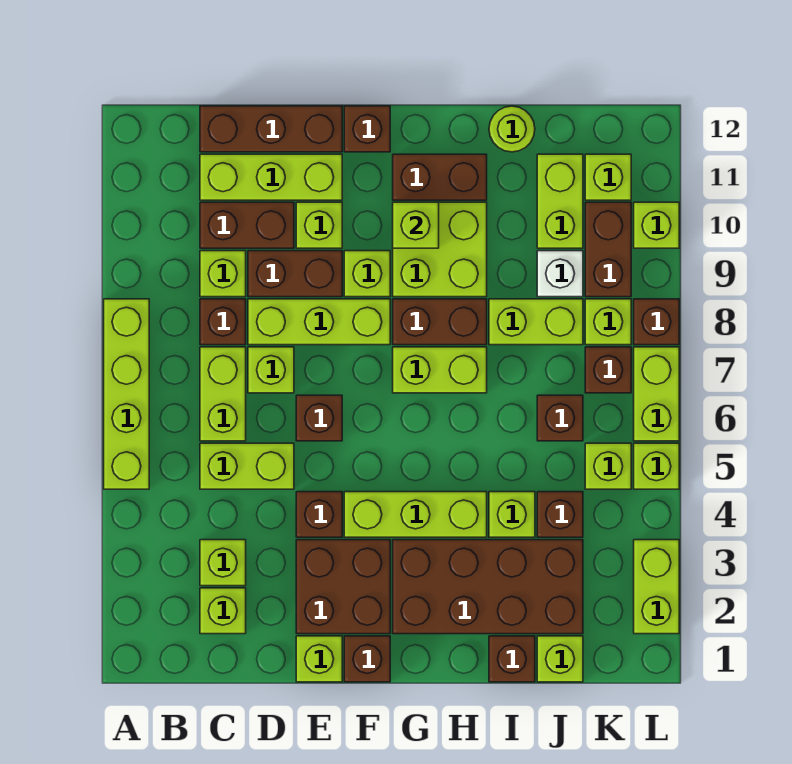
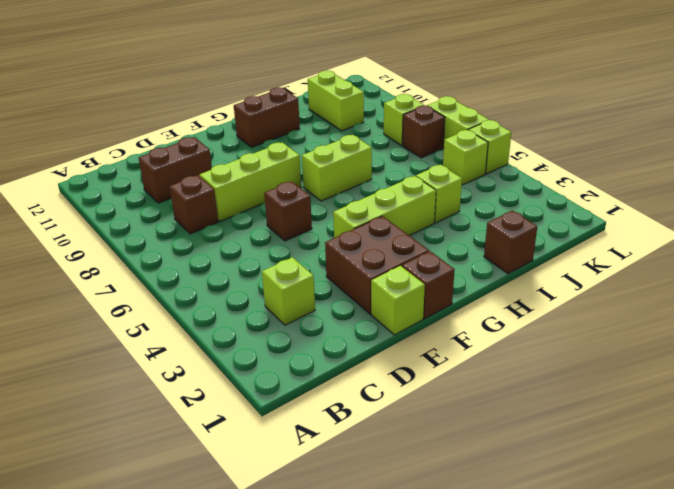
none -> lime brick A5:A8 level 1
none -> lime brick C2 level 1
none -> lime brick C5:D5 level 1
none -> lime brick C6:C7 level 1

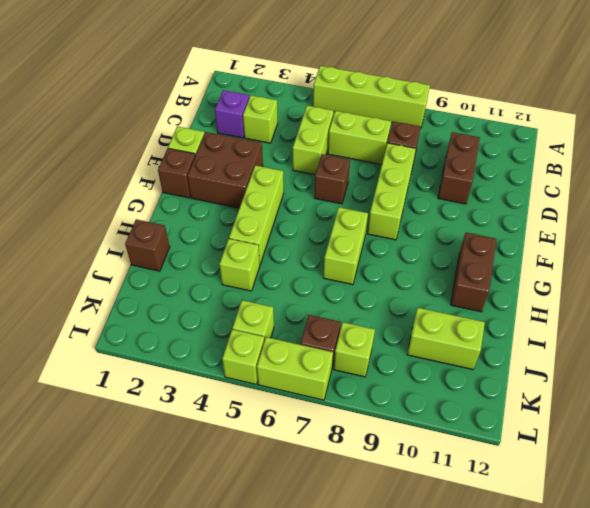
purple brick C2 level 1 -> lime brick C2 level 1
none -> lime brick C9 level 1
none -> lime brick C11:E11 level 1
none -> brown brick C12:E12 level 1
none -> lime brick D7 level 1

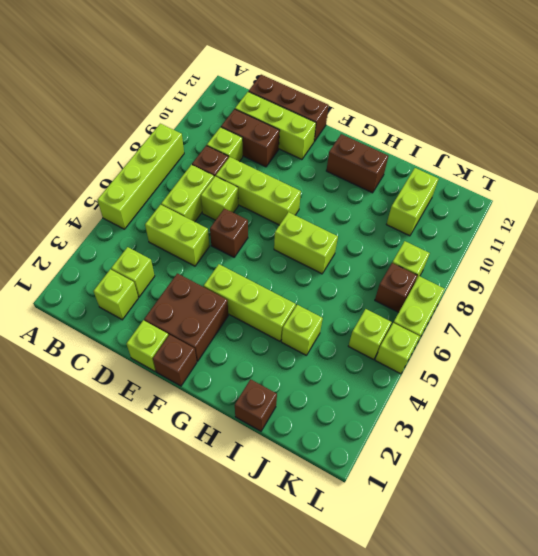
none -> brown brick D9:E9 level 1
none -> brown brick E4 level 1
none -> lime brick E10 level 1
none -> lime brick F9 level 1

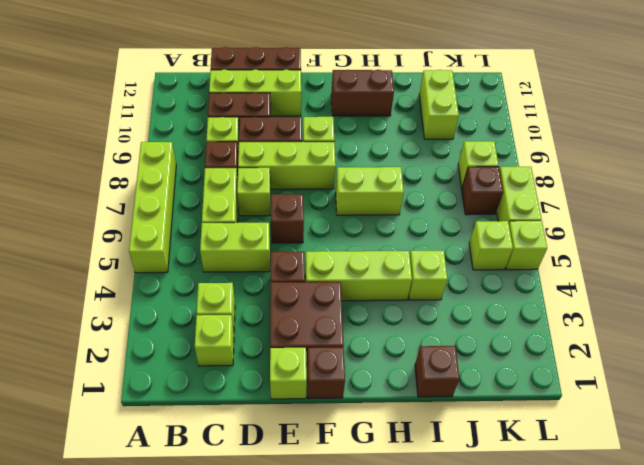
none -> lime brick E10 level 1
none -> brown brick F12 level 1
none -> brown brick G2:J3 level 1
none -> brown brick G8:H8 level 1

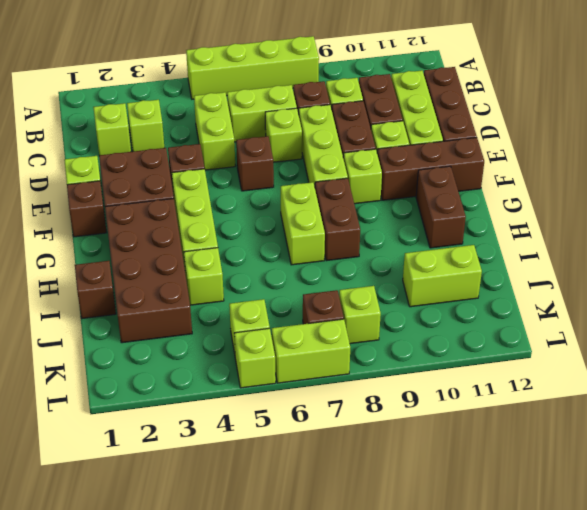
brown brick F10:F12 level 1 -> brown brick F12 level 1
none -> lime brick G9:H10 level 1
none -> lime brick I8:J8 level 1
none -> lime round brick I12 level 1
none -> lime brick J1 level 1

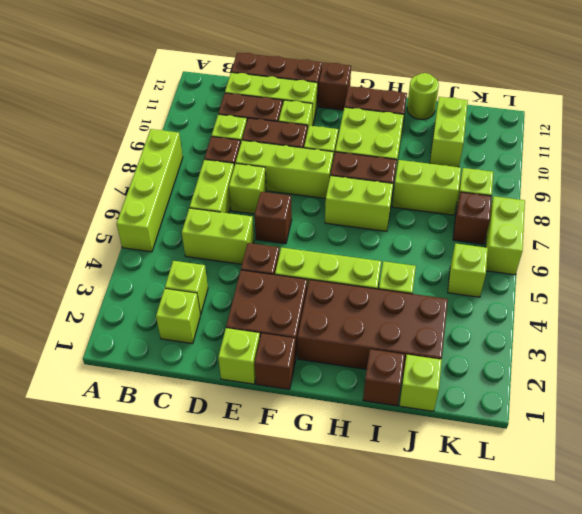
none -> brown brick J4 level 1
none -> brown brick J6 level 1
none -> white brick J9 level 1
none -> brown brick K9:K10 level 1

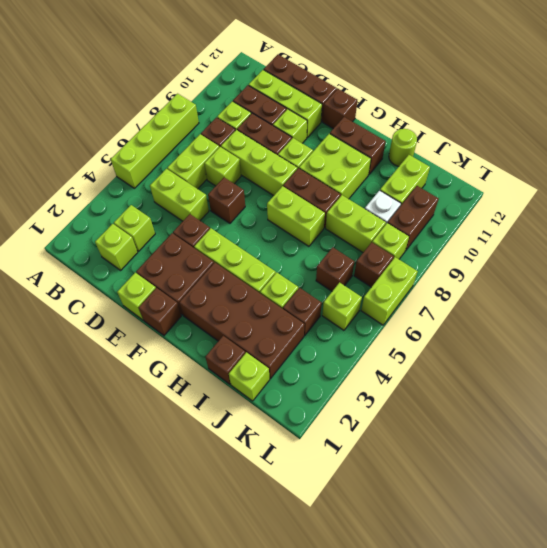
none -> lime brick K11 level 1
none -> lime brick L2:L3 level 1
none -> lime brick L5 level 1
none -> brown brick L8 level 1

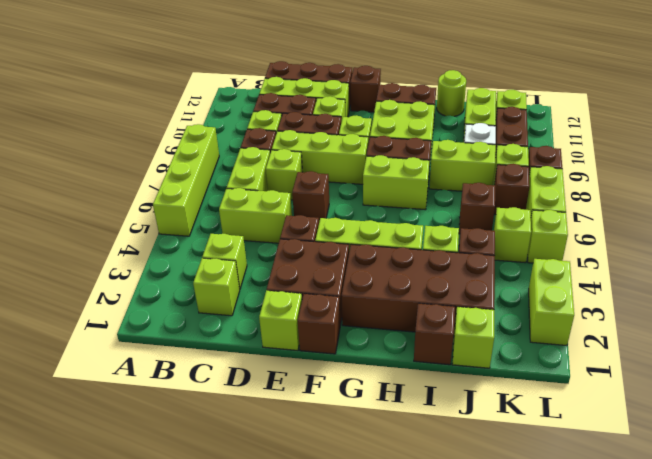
none -> lime brick L10 level 1
none -> lime brick G10 level 2

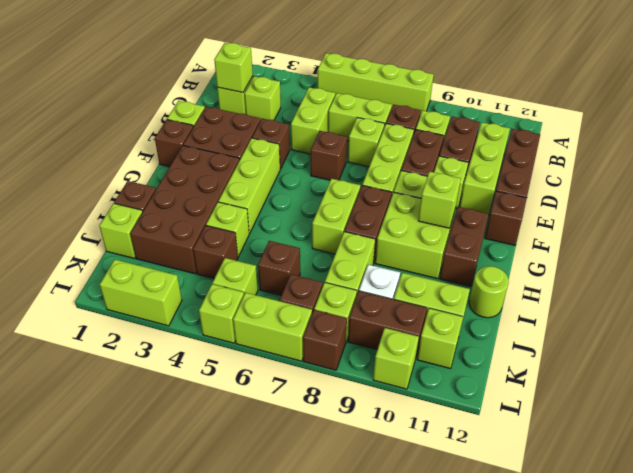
lime brick C2 level 2 -> none

